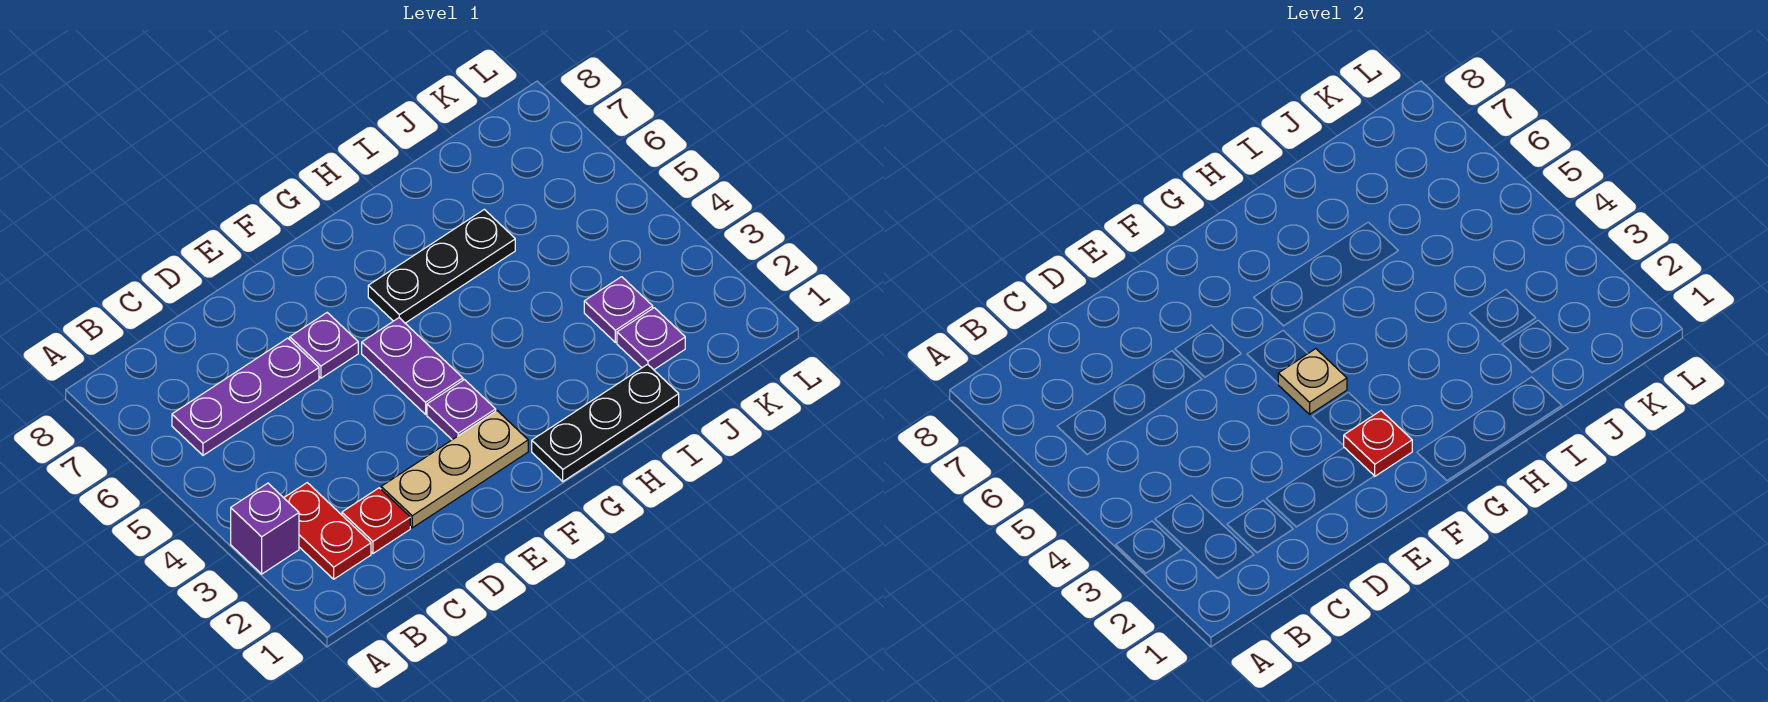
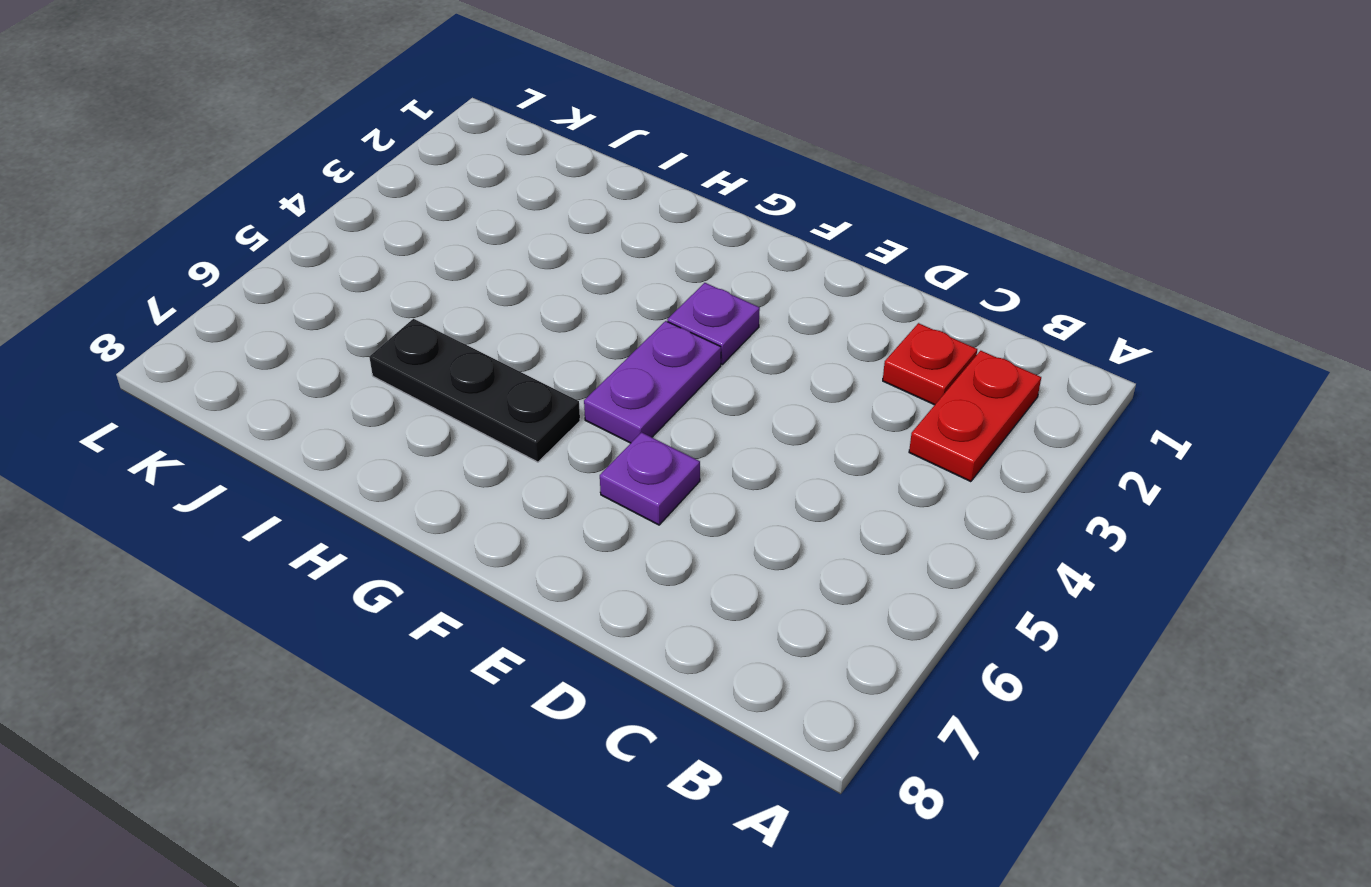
none -> purple brick A3 level 1
none -> purple plate B6:D6 level 1
none -> tan plate D2:F2 level 1

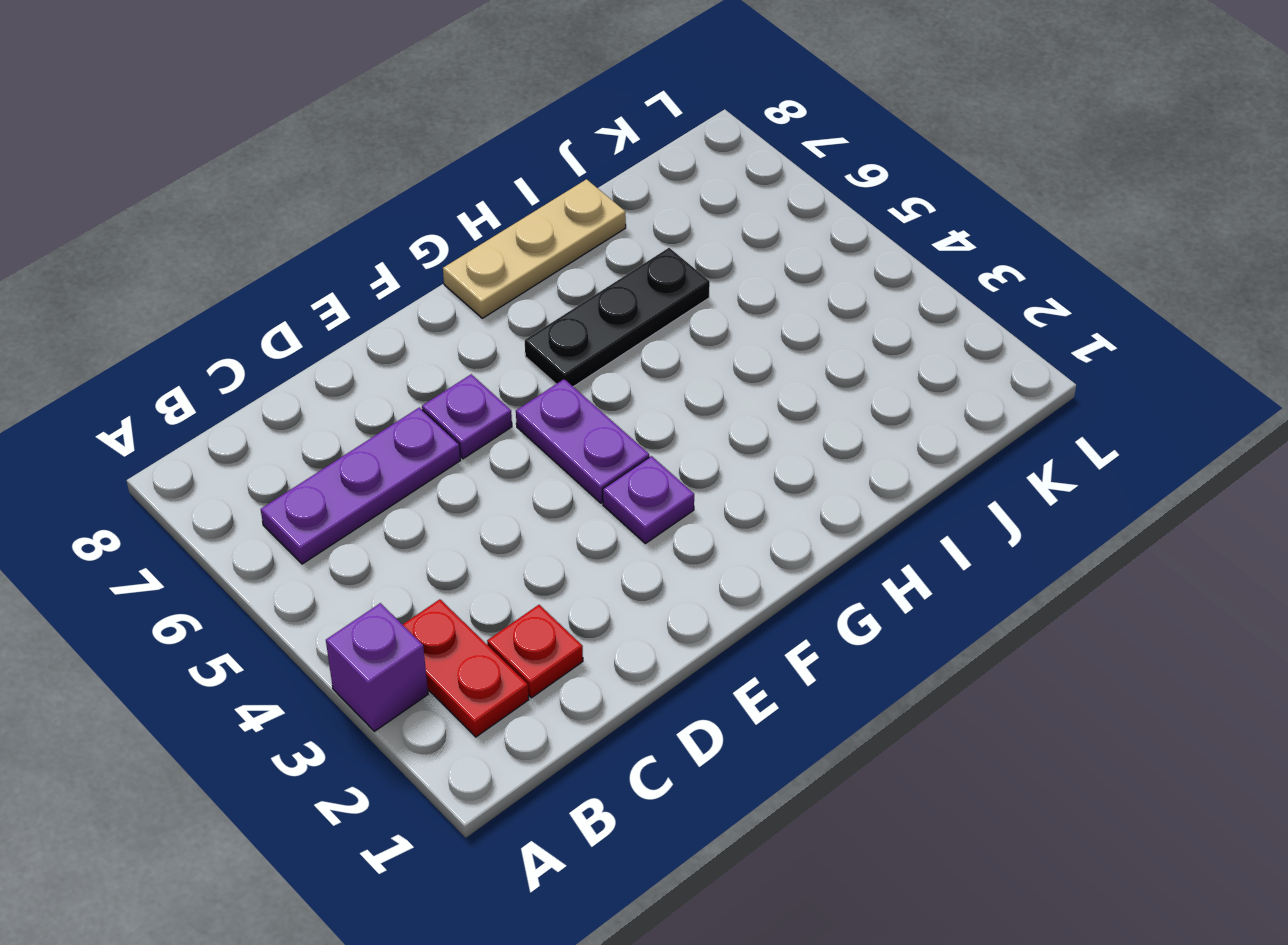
tan plate G8:I8 level 1 -> tan plate D2:F2 level 1
none -> black plate G1:I1 level 1
none -> purple plate J2 level 1
none -> purple plate J3 level 1

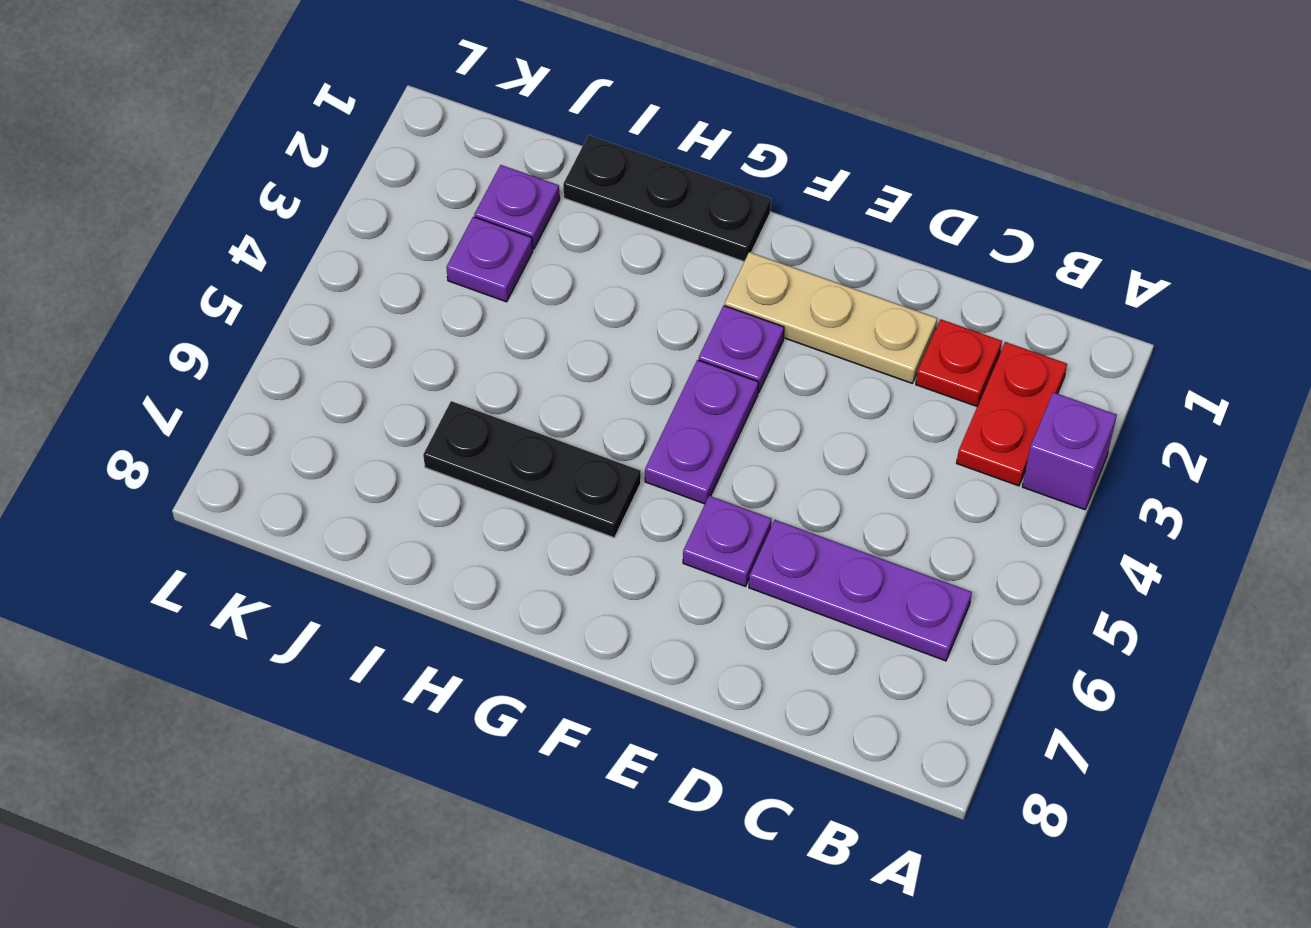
none -> red plate F2 level 2
none -> tan plate F4 level 2

